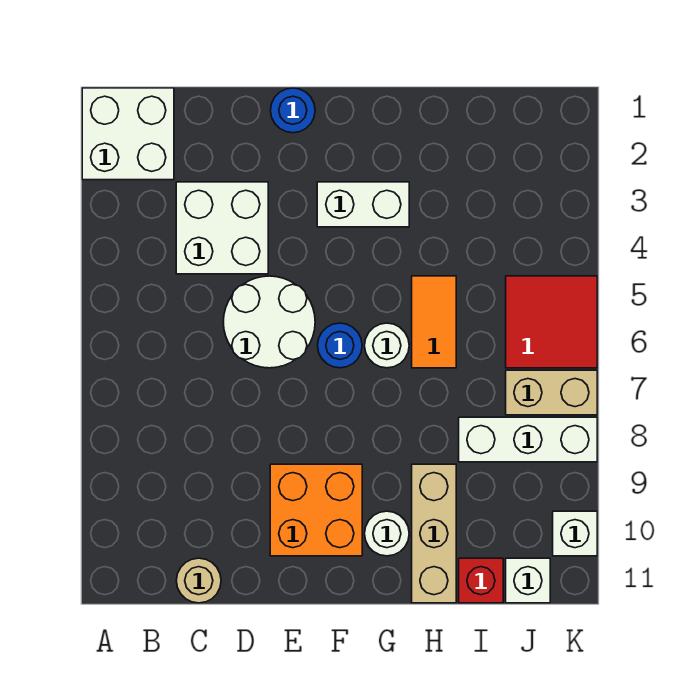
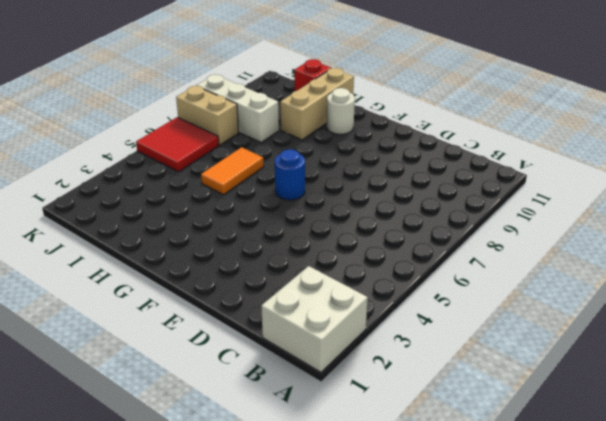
none -> white brick C3:D4 level 1
none -> tan round brick C11 level 1
none -> white round brick D5:E6 level 1

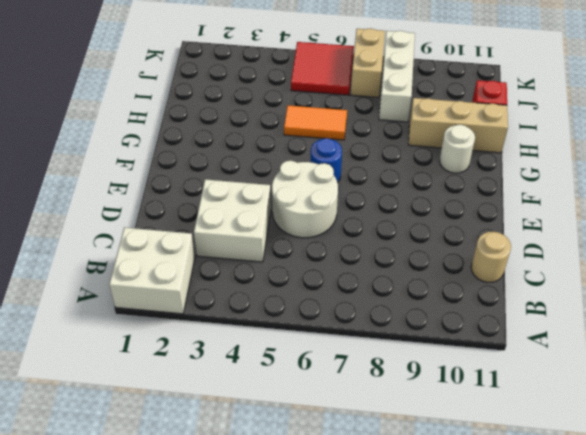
none -> blue round brick E1 level 1
none -> orange brick E9:F10 level 1
none -> white brick F3:G3 level 1

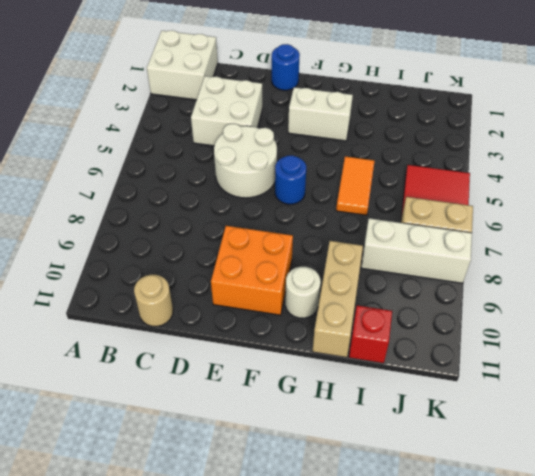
none -> white round brick G6 level 1
none -> white brick J11 level 1
none -> white brick K10 level 1

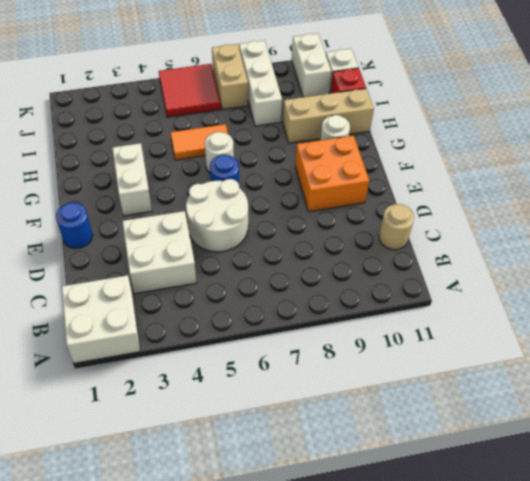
white brick J10:K10 level 1 -> white brick K10 level 1

